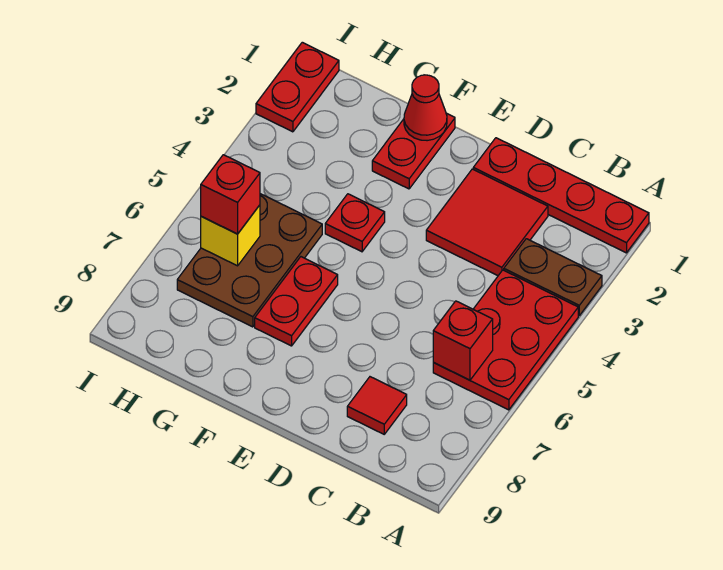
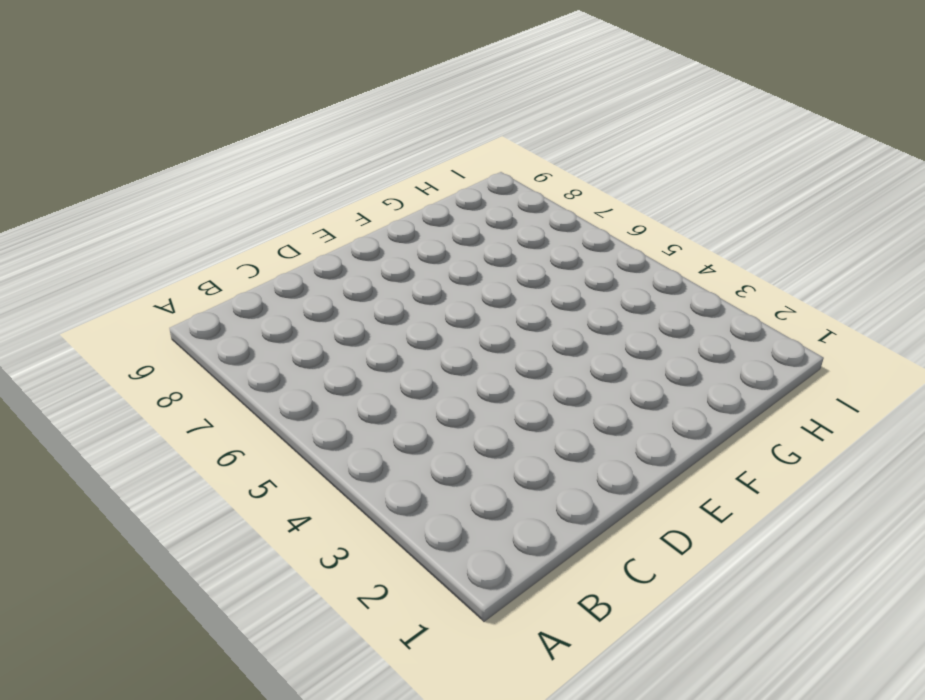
none -> red plate A1:D1 level 1
none -> brown plate A3:B3 level 1
none -> red plate A4:B6 level 1

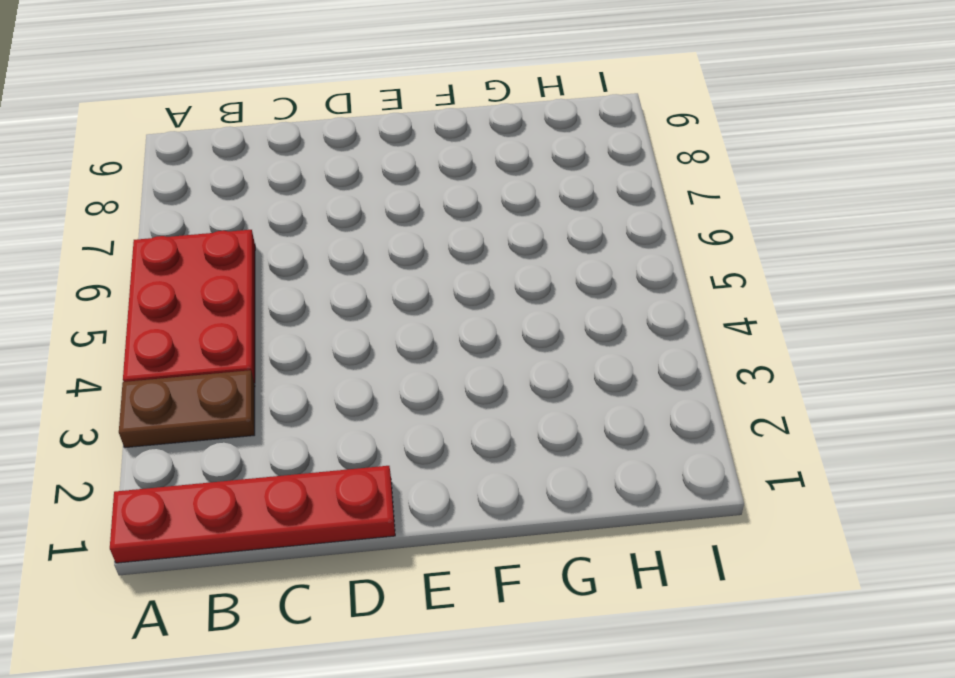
none -> red tile C2:D3 level 1
none -> red tile C8 level 1
none -> red plate F1:F2 level 1

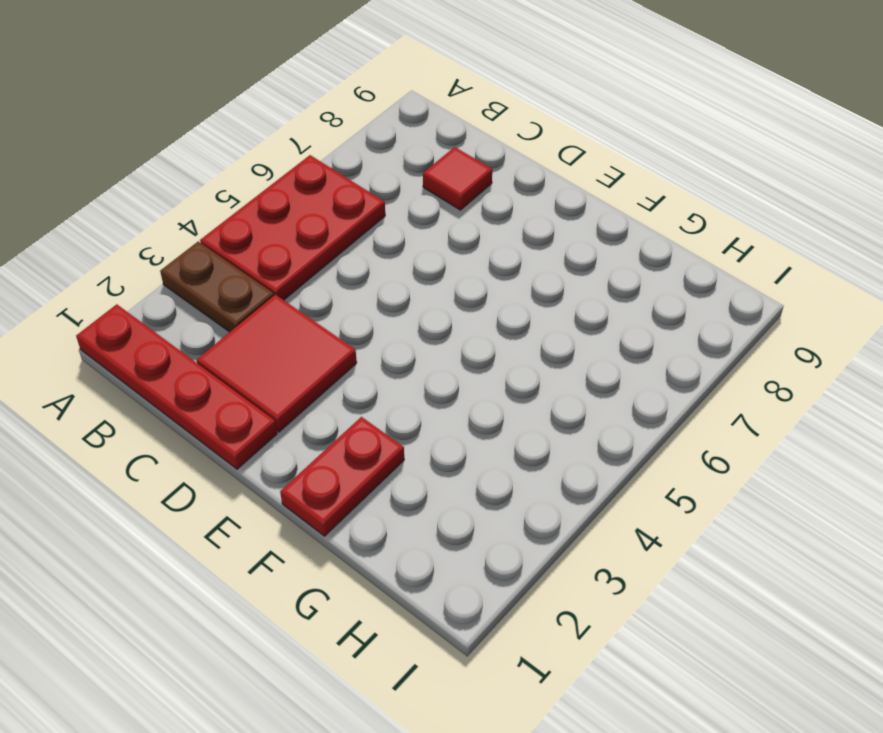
none -> red plate F4 level 1
none -> red plate F6:F7 level 1
none -> brown plate G5:H7 level 1

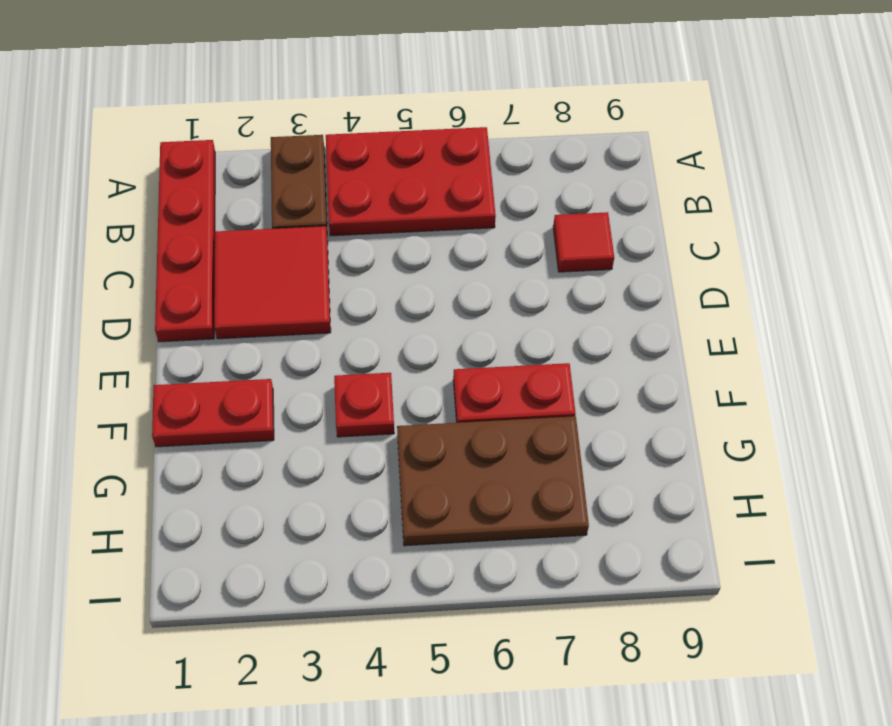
none -> red plate I1:I2 level 1
none -> red brick B6 level 2
none -> red cone F1 level 2

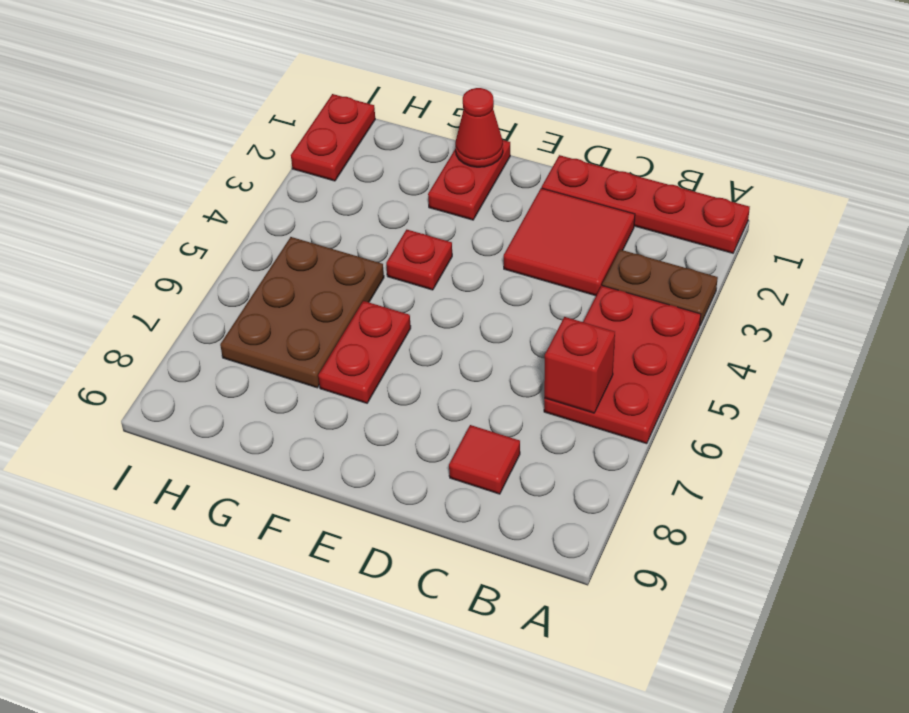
none -> yellow brick H6 level 2
none -> red brick H6 level 3

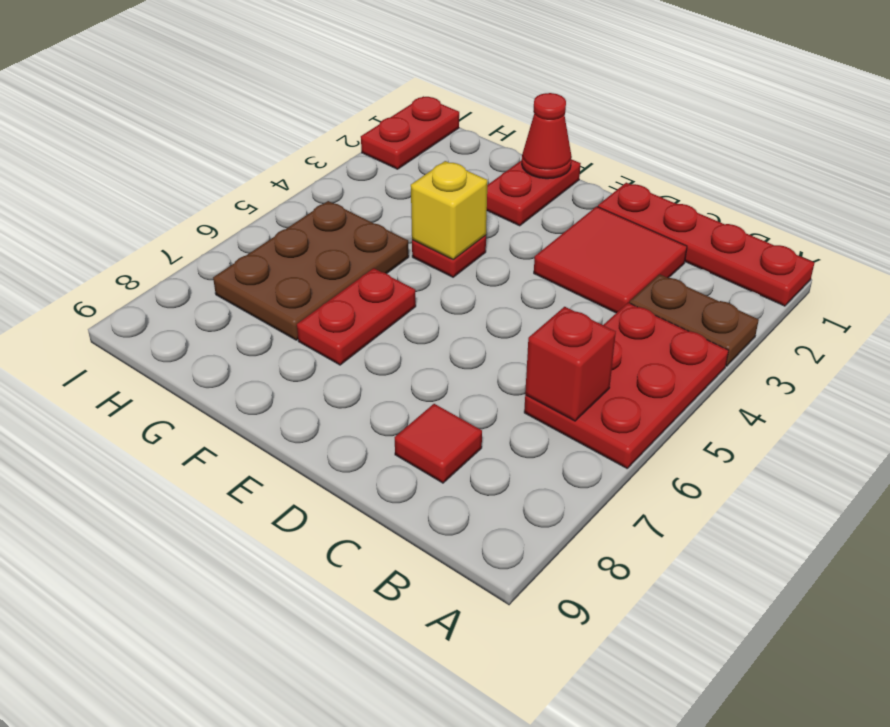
yellow brick F4 level 2 -> yellow brick H6 level 2
none -> red brick H6 level 3

